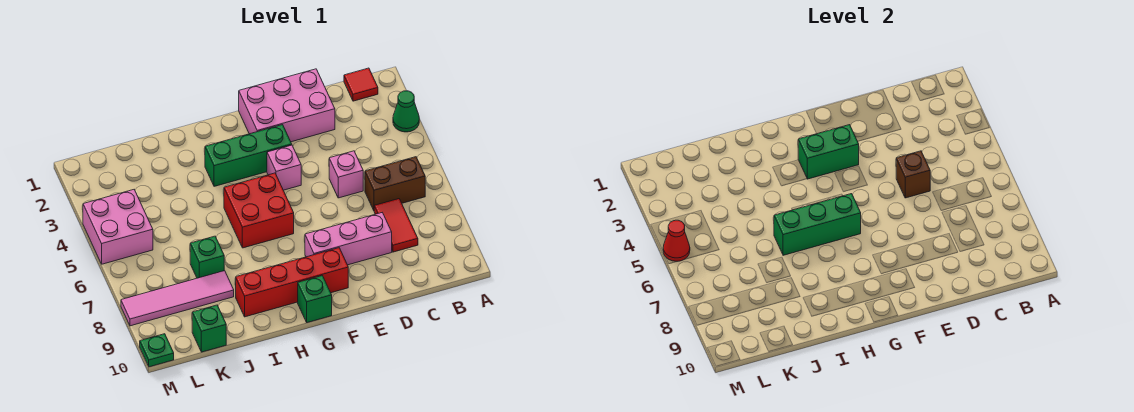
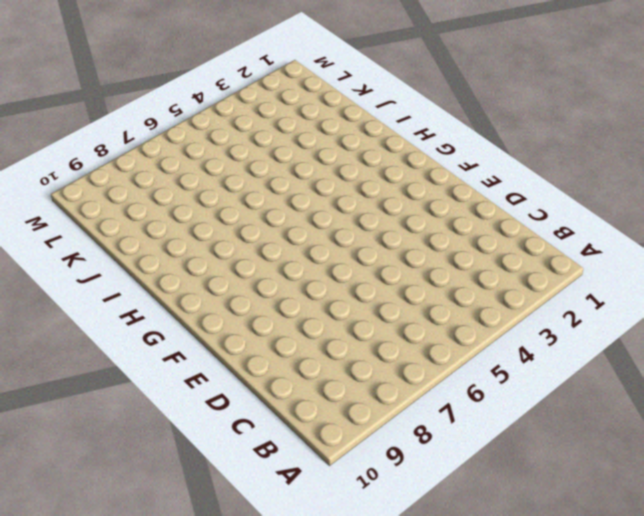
none -> green cone A3 level 1
none -> red tile B1 level 1
none -> brown brick B6:C6 level 1

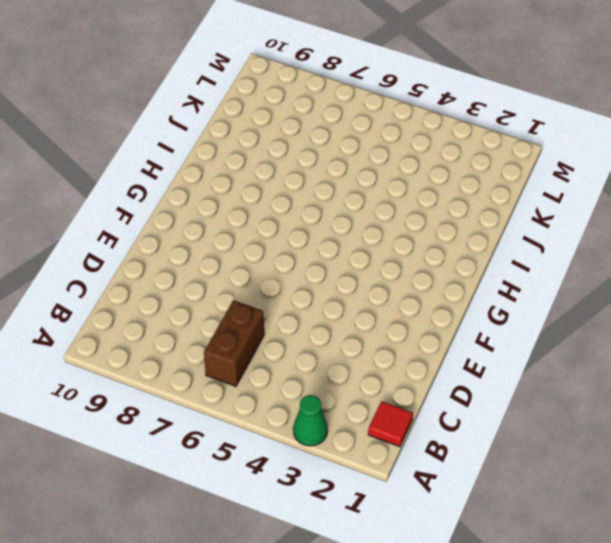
none -> red tile C7:C8 level 1
none -> pink brick D1:F2 level 1
none -> pink brick D5 level 1

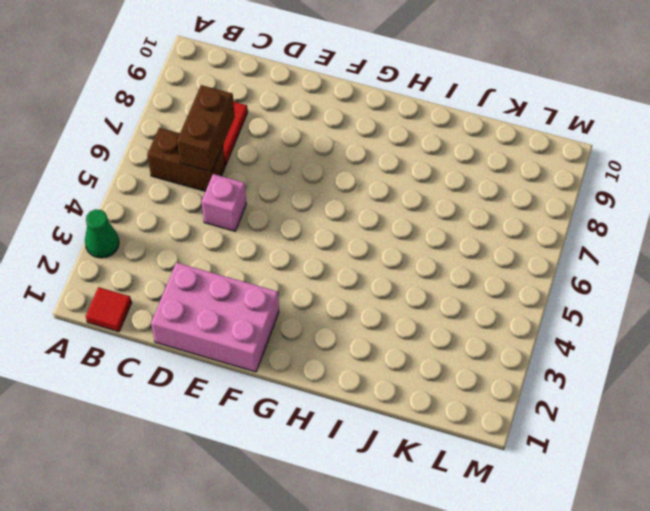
brown brick C6:C7 level 2 -> none
none -> pink brick D8:F8 level 1
none -> green brick F3:H3 level 1
none -> pink brick F4 level 1

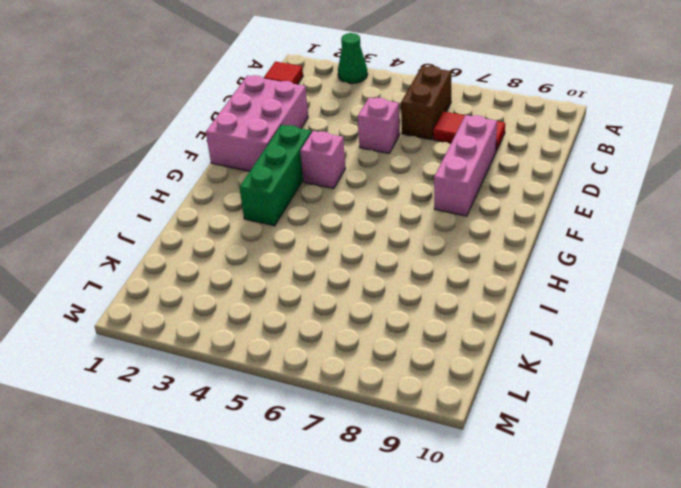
none -> red brick F9:I9 level 1
none -> red brick G5:H6 level 1
none -> green brick G10 level 1

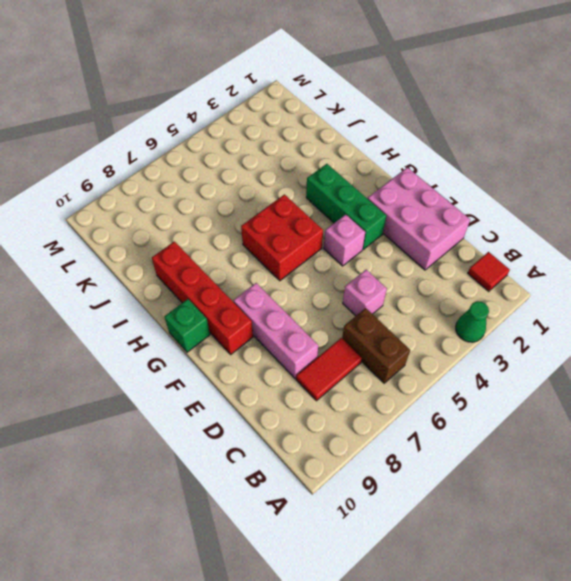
none -> green brick J7 level 1
none -> pink tile J8:M8 level 1
none -> green brick K10 level 1

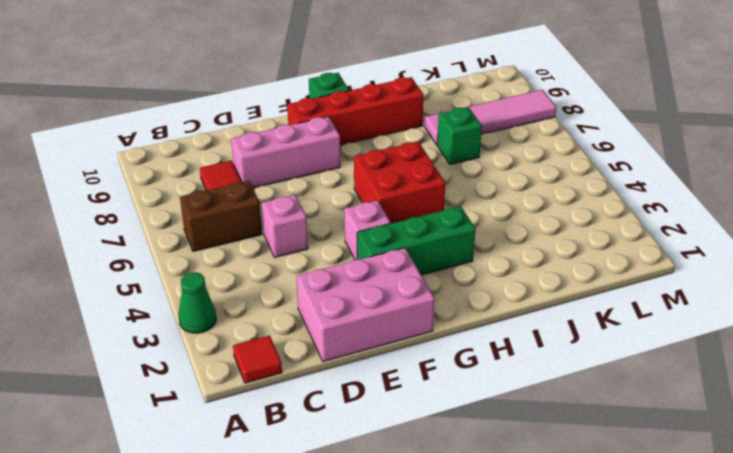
none -> green brick K10 level 1
none -> pink brick L4:M5 level 1
none -> green plate M10 level 1

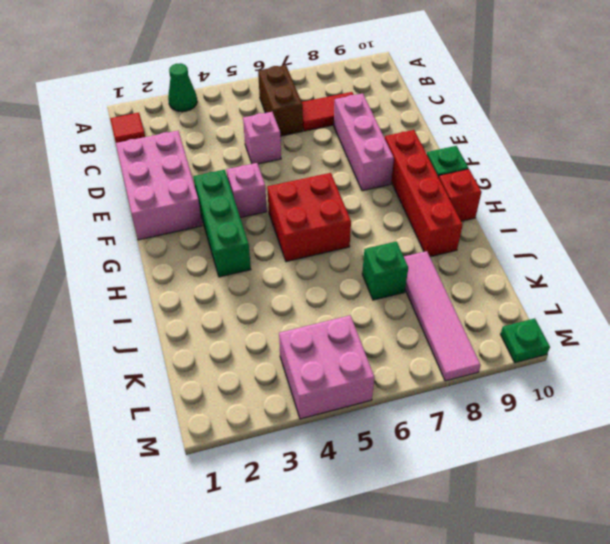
red brick H10 level 1 -> none
none -> green brick K10 level 1
none -> brown brick D5 level 2
none -> green brick F3:G3 level 2

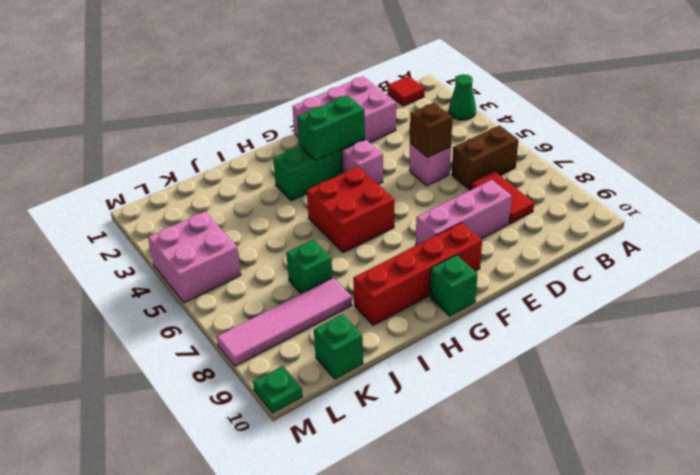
none -> green brick G6:I6 level 2
none -> red cone M5 level 2

